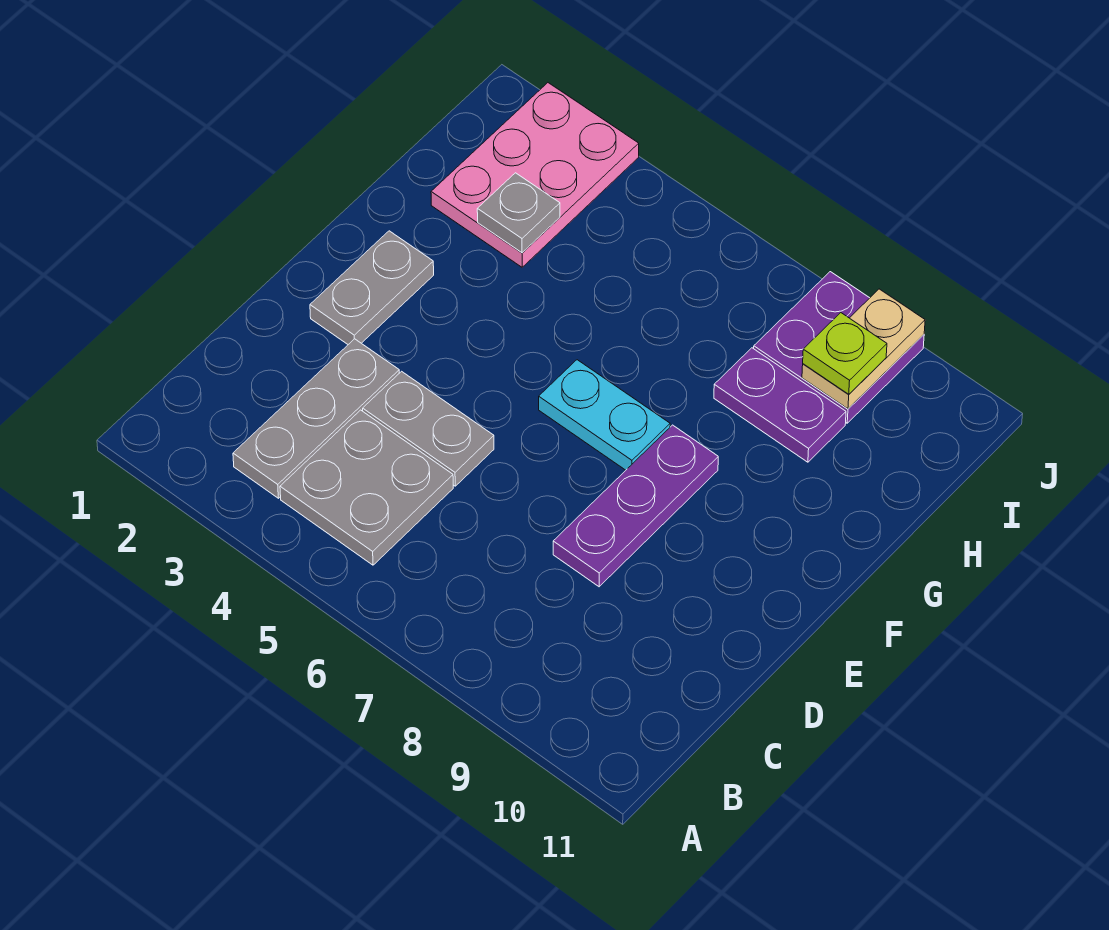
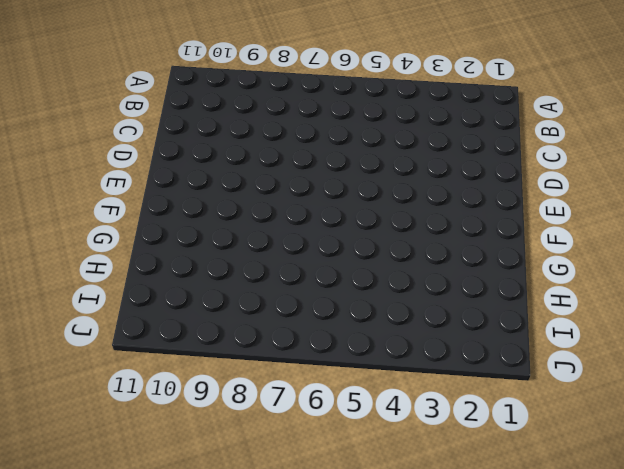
none -> grey plate B3:D3 level 1
none -> grey plate B4:C5 level 1
none -> grey plate D4:D5 level 1

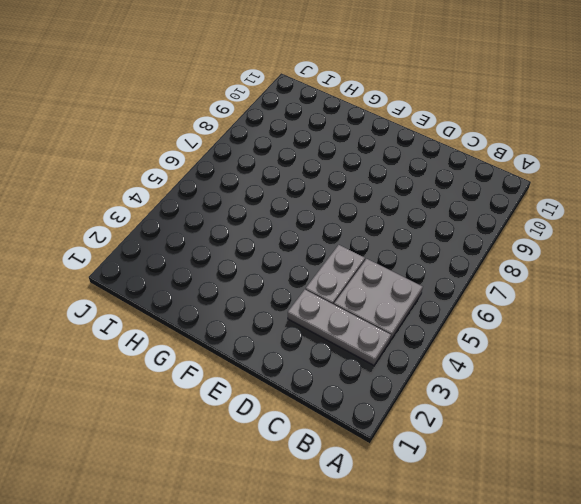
none -> purple plate D8:F8 level 1
none -> grey plate E2:F2 level 1
none -> cyan plate F6:F7 level 1

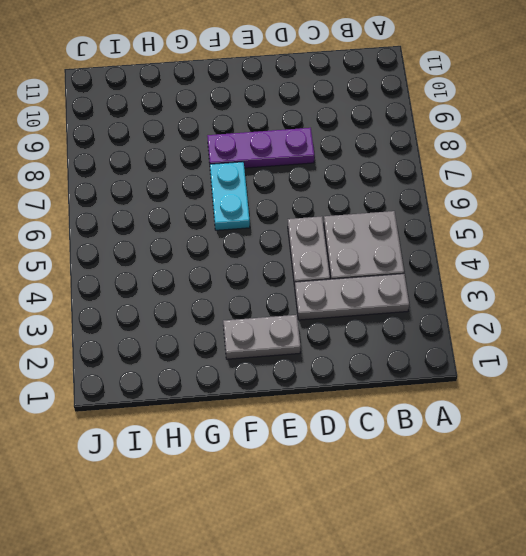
none -> pink plate H2:J3 level 1
none -> purple plate H8:H9 level 1
none -> purple plate I8:J9 level 1

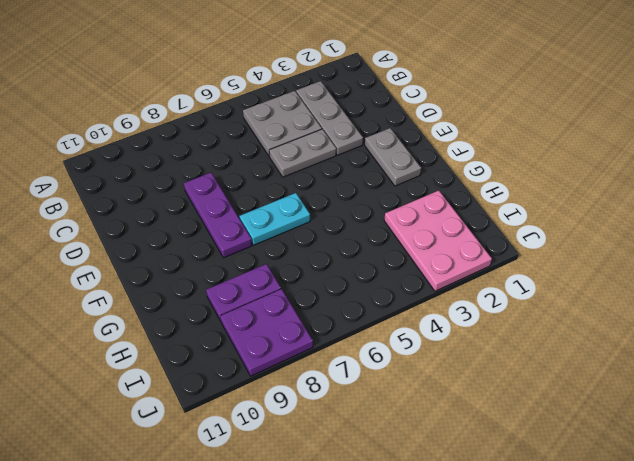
none -> grey plate H3 level 2
none -> tan plate I9:J9 level 2
none -> lime plate I9 level 3

